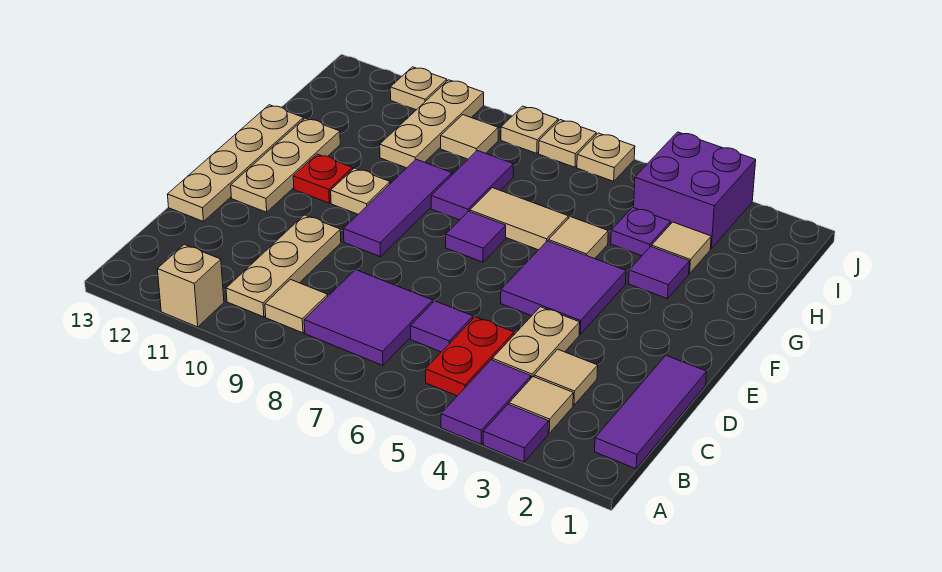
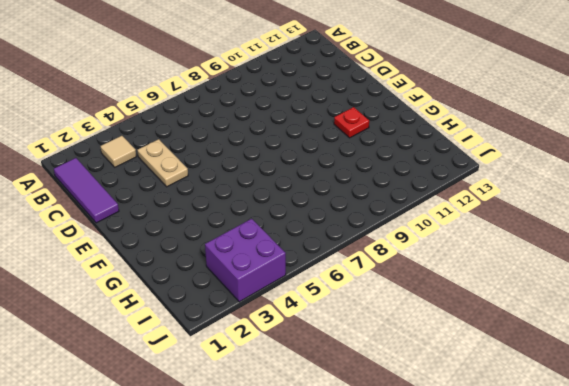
none -> purple tile A3 level 1
none -> purple tile A4:B4 level 1
none -> tan brick A11 level 1
none -> red plate B5:C5 level 1

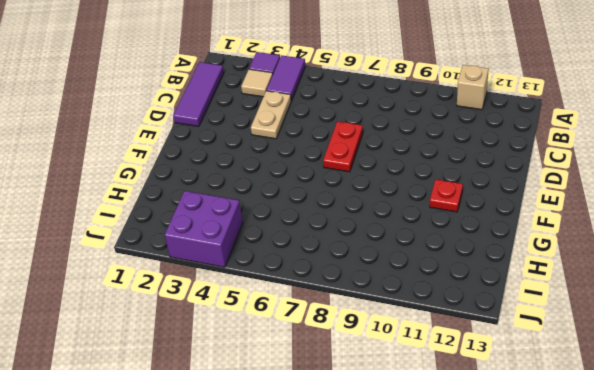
red plate D7:E7 level 1 -> red plate B5:C5 level 1
none -> purple tile B7:C8 level 1
none -> tan tile B9 level 1
none -> tan plate B10:D10 level 1
none -> tan tile C3 level 1

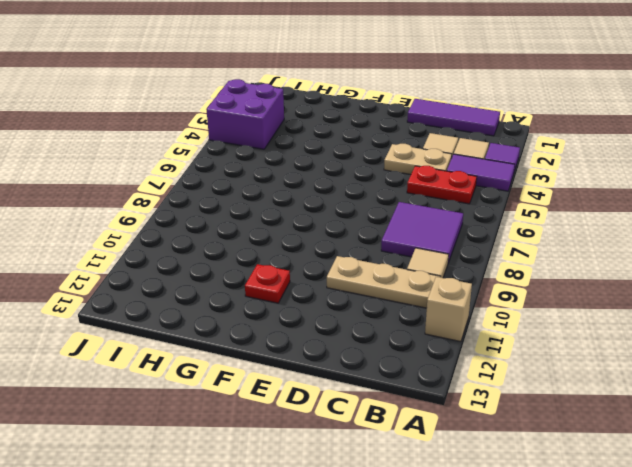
none -> purple tile C6 level 1
none -> tan plate D13:G13 level 1
none -> purple tile E4:F5 level 1
none -> purple tile E9:G9 level 1

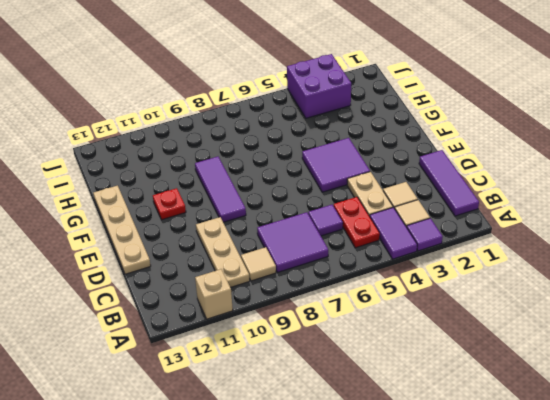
none -> tan plate E12:G12 level 1
none -> purple tile F7 level 1
none -> tan plate F10 level 1
none -> purple tile G3 level 1

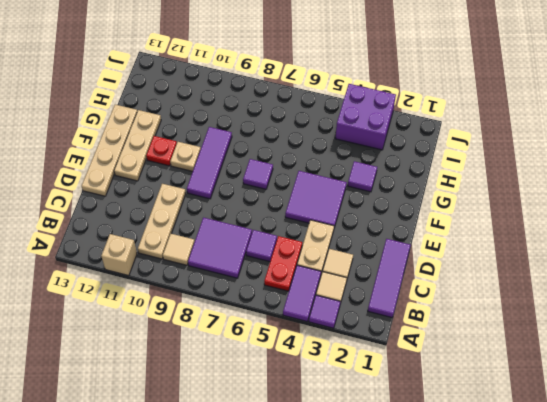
none -> tan tile G5 level 1
none -> tan tile G6:G7 level 1
none -> purple tile G8:H8 level 1
none -> tan tile H3 level 1

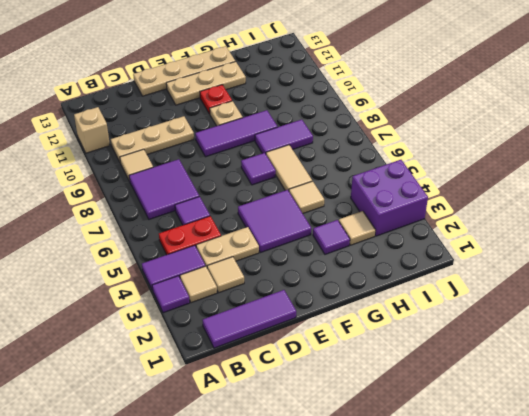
none -> purple plate H4 level 1
none -> tan plate H10:J10 level 1
none -> tan tile I9 level 1
none -> tan plate J6 level 1

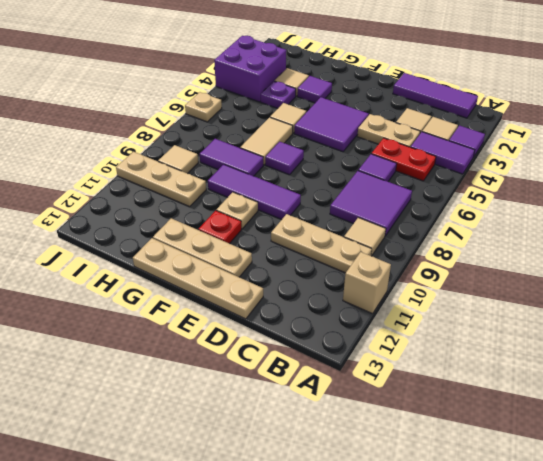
none -> tan plate J7 level 1
none -> tan plate J8 level 1
none -> tan plate J11 level 1

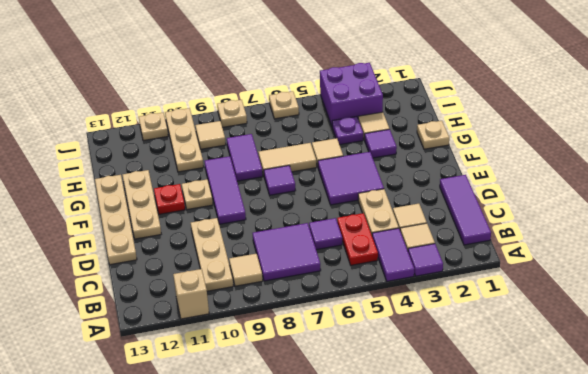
tan plate G1 level 1 -> tan plate J7 level 1

